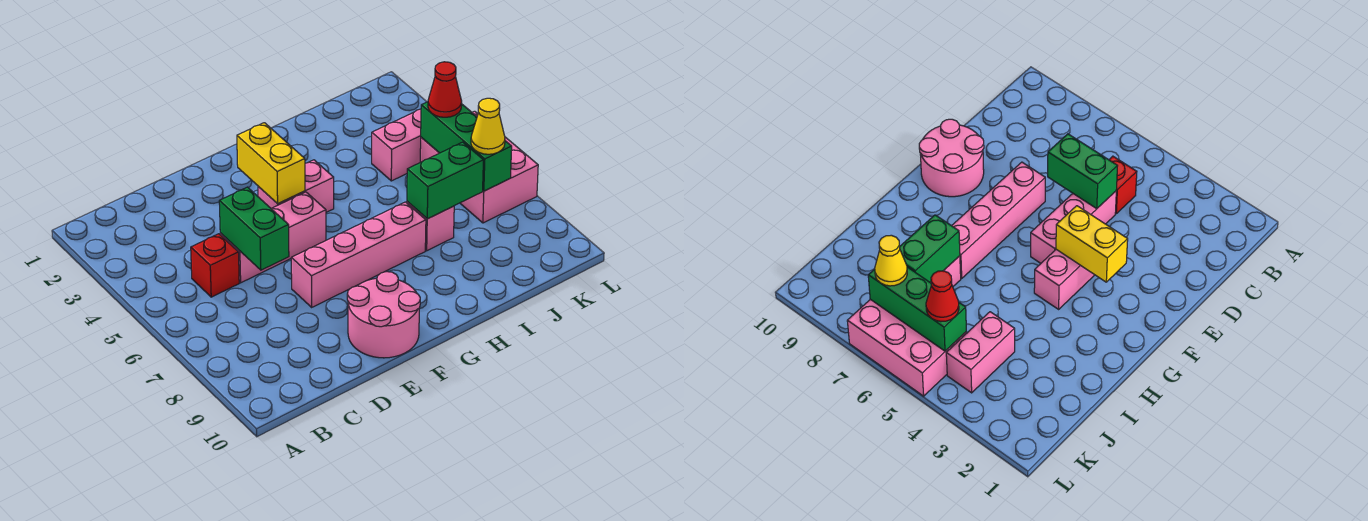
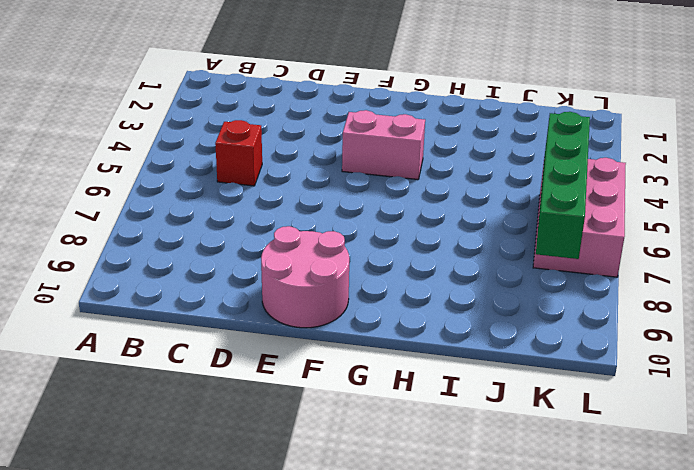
green brick K5:K8 level 2 -> green brick K5:K7 level 2
none -> pink brick D5:F5 level 1
none -> pink brick E7:H7 level 1
none -> pink brick I7 level 1

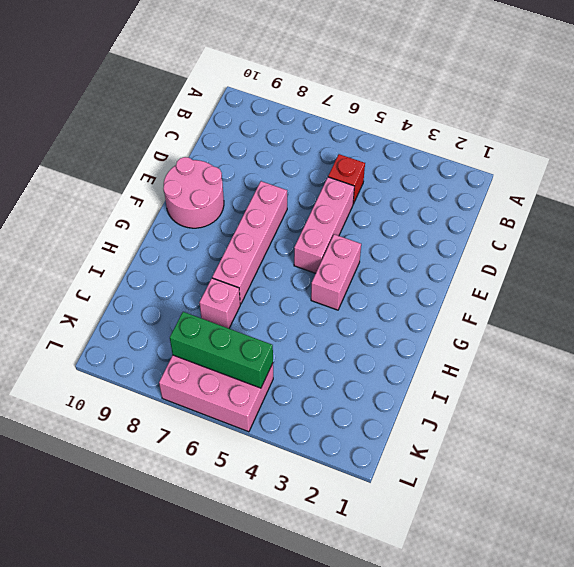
none -> pink brick J4:K4 level 1
none -> green brick D5:D6 level 2
none -> yellow brick F3:F4 level 2

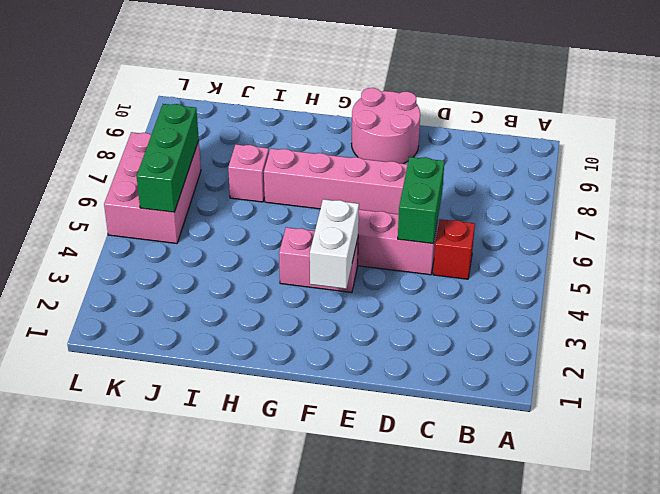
white brick F3:F4 level 2 -> yellow brick F3:F4 level 2
none -> pink brick J4:K4 level 1
none -> green brick I7:J7 level 2
none -> red cone K5 level 3

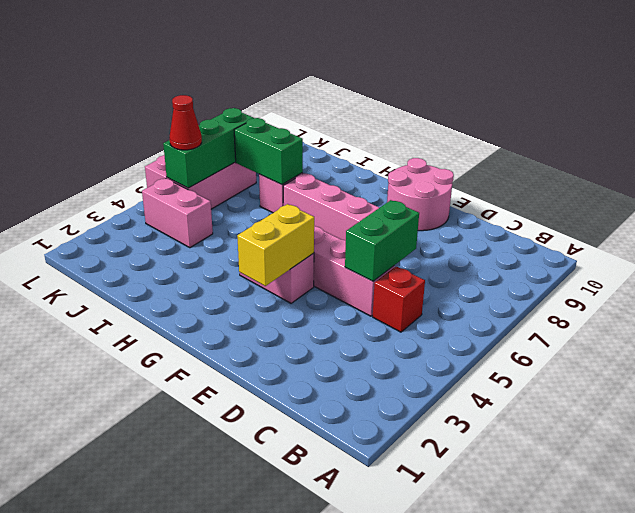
none -> yellow cone K7 level 3

